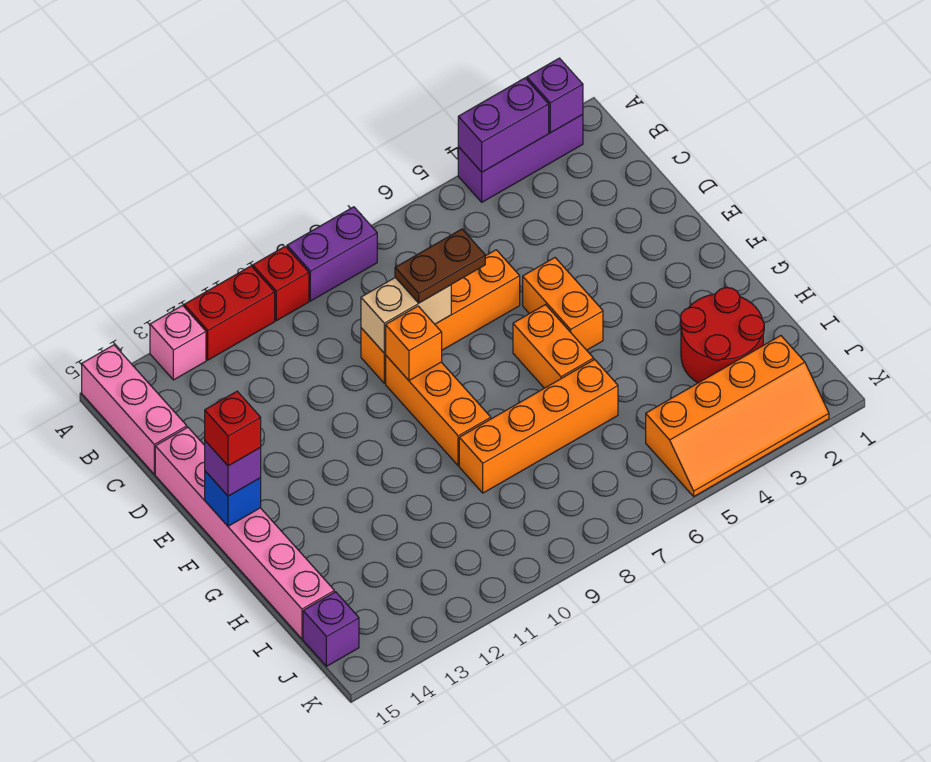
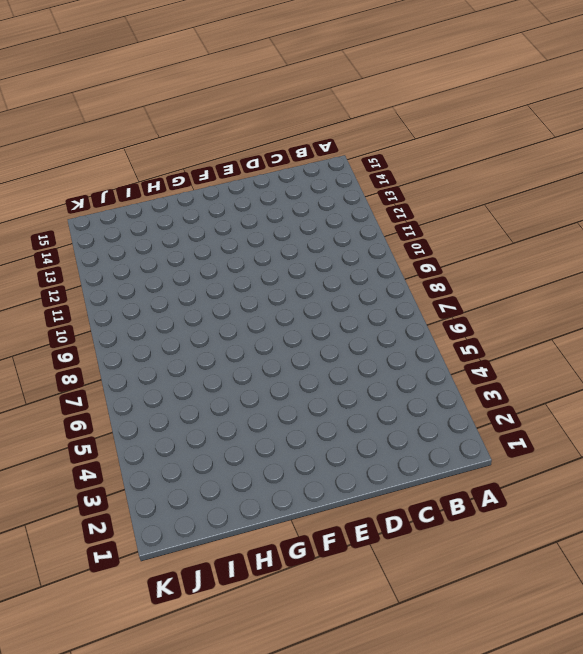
none -> purple brick A2:A4 level 1
none -> purple brick A8:A9 level 1
none -> red brick A10 level 1

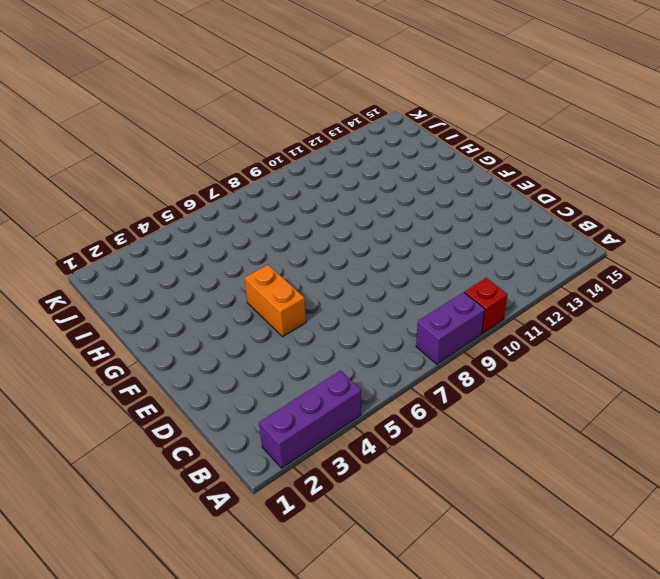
none -> red brick A11:A12 level 1
none -> pink brick A13 level 1
none -> pink brick A15:C15 level 1

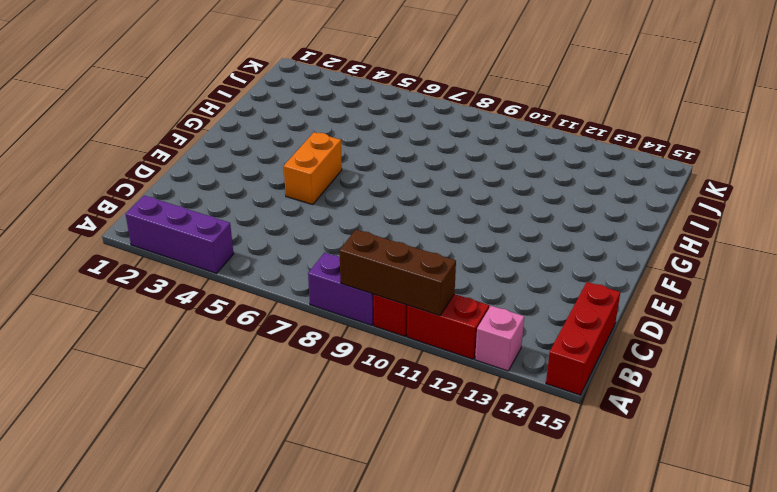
brown brick A9:A11 level 2 -> none
red brick A15:C15 level 1 -> pink brick A15:C15 level 1
none -> orange brick D6:D9 level 1
none -> pink brick D15:I15 level 1
none -> orange brick E9:G9 level 1

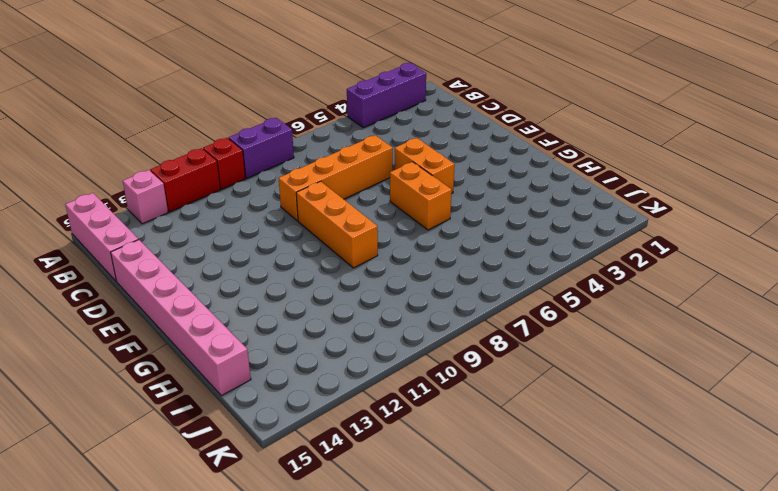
none -> red round brick H2:I3 level 1
none -> orange brick H6:H9 level 1
none -> orange slope J2:K5 level 1 top J

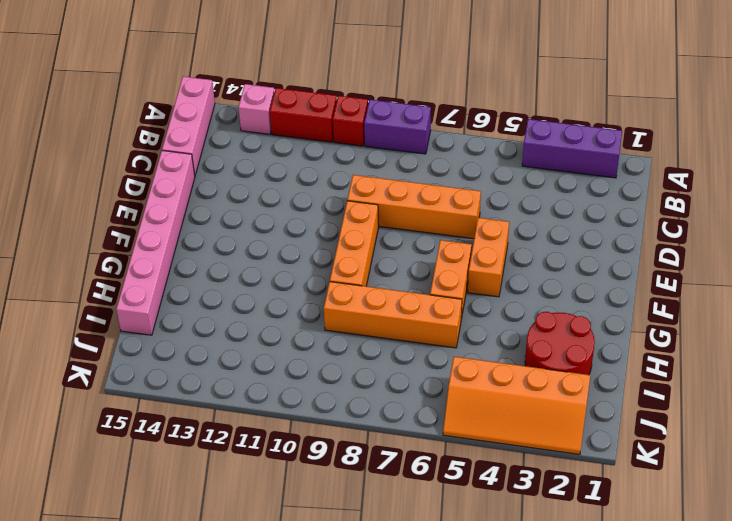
none -> purple brick J15 level 1
none -> purple brick A2 level 2
none -> purple brick A3:A4 level 2

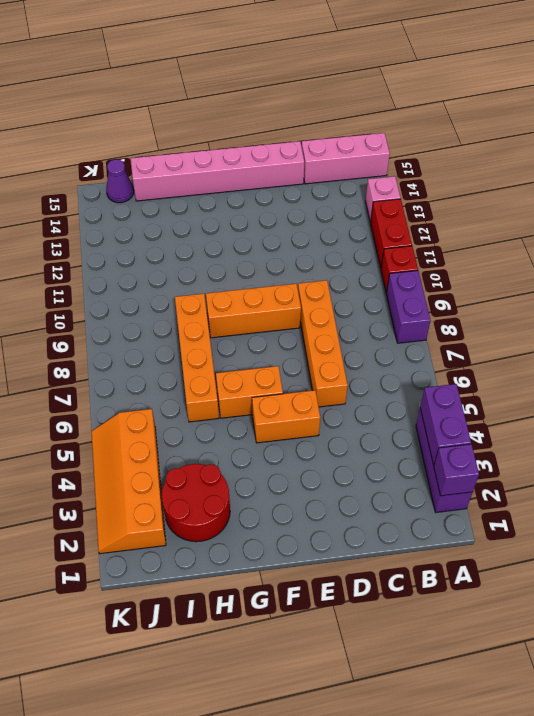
purple cone J15 level 1 -> purple brick J15 level 1
none -> tan brick D8:D9 level 2
none -> orange brick E9 level 2
none -> blue brick F15 level 2

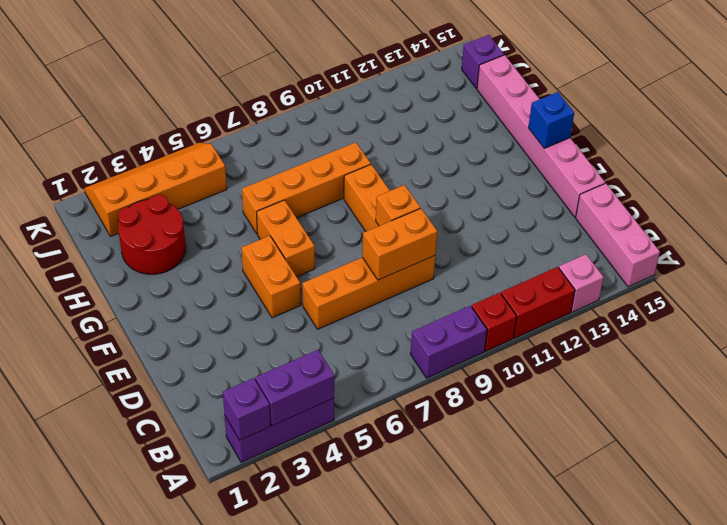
orange brick D8:D9 level 2 -> tan brick D8:D9 level 2
none -> brown plate D7:D8 level 3
none -> purple brick F15 level 3
none -> red brick F15 level 4

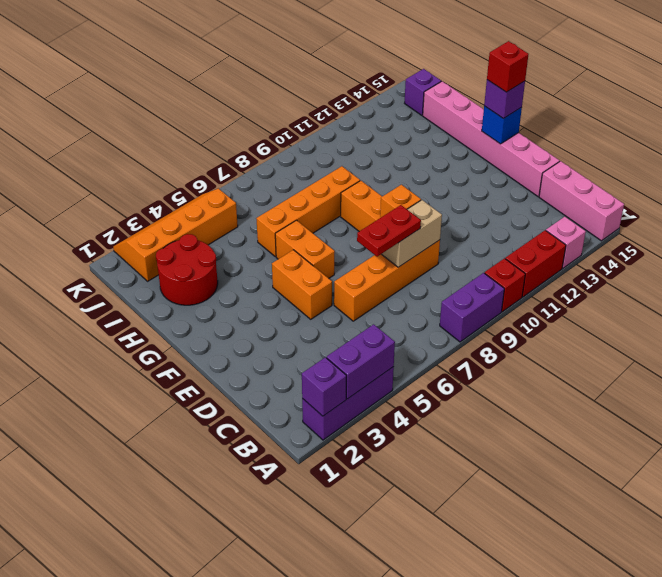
red plate D7:D8 level 3 -> brown plate D7:D8 level 3

